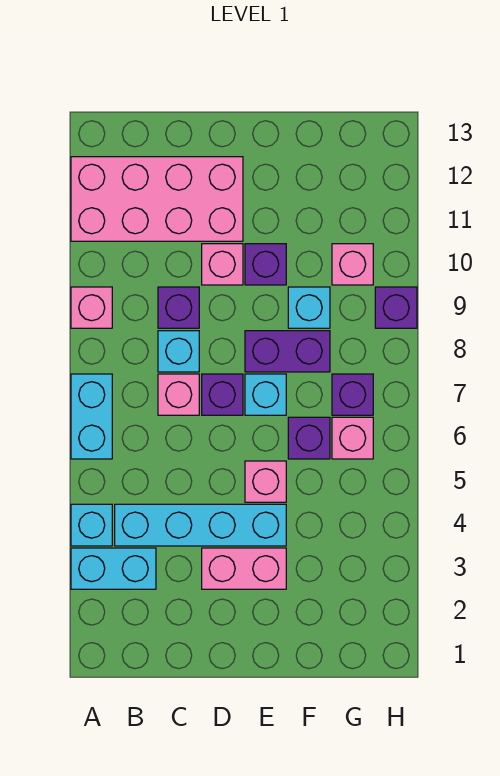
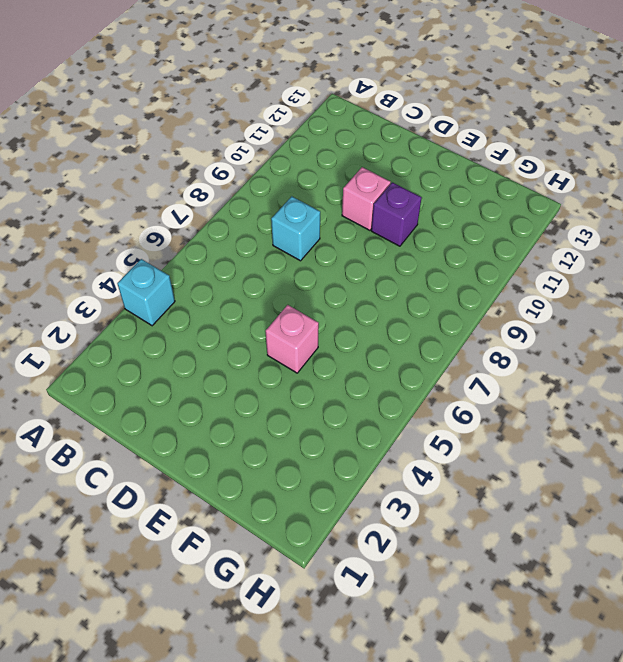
none -> cyan brick A3:B3 level 1
none -> cyan brick A6:A7 level 1
none -> pink brick A9 level 1

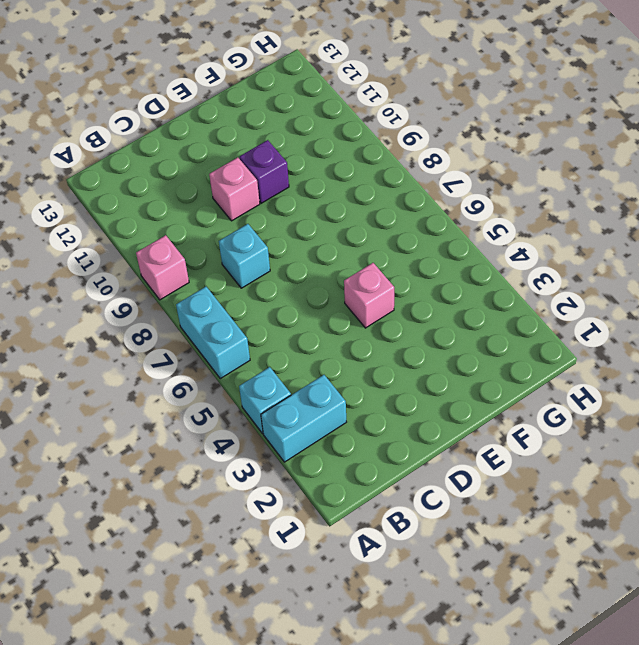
none -> pink brick A11:D12 level 1
none -> cyan brick B4:E4 level 1
none -> pink brick C7 level 1

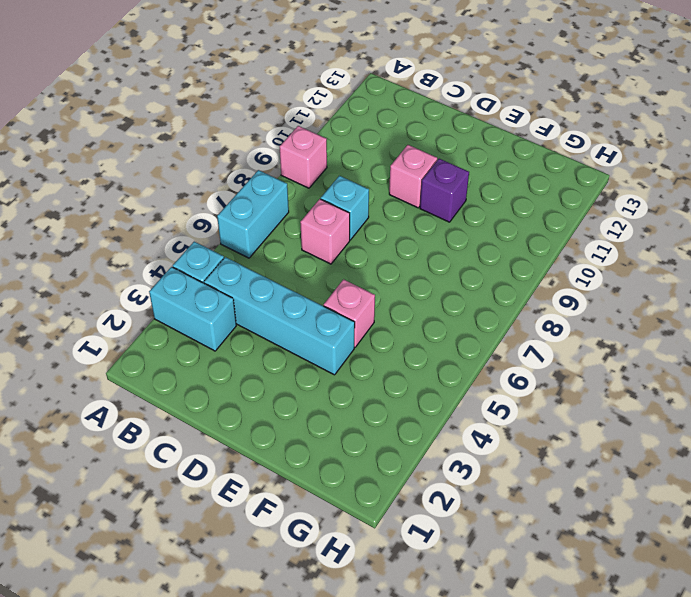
none -> pink brick A11:D12 level 1
none -> purple brick C9 level 1
none -> pink brick D3:E3 level 1

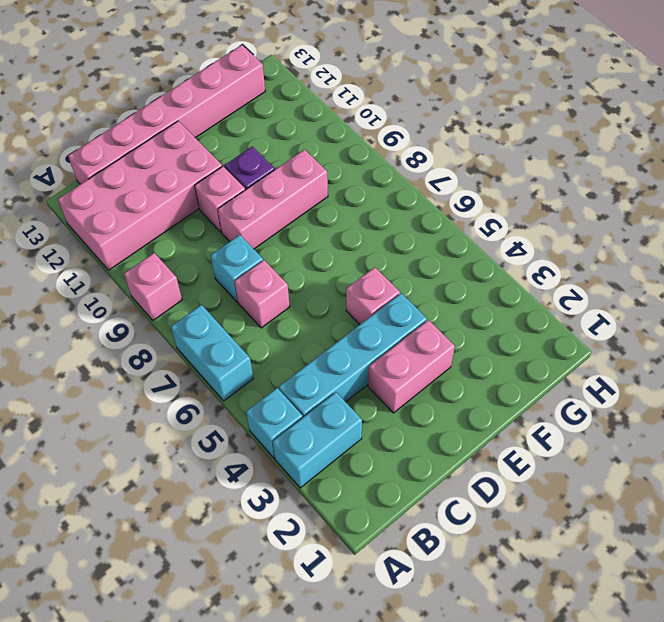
pink brick B13:G13 level 1 -> none
pink brick D9:F9 level 1 -> cyan brick F9 level 1
none -> purple brick C9 level 1
none -> purple brick D7 level 1
none -> cyan brick E7 level 1

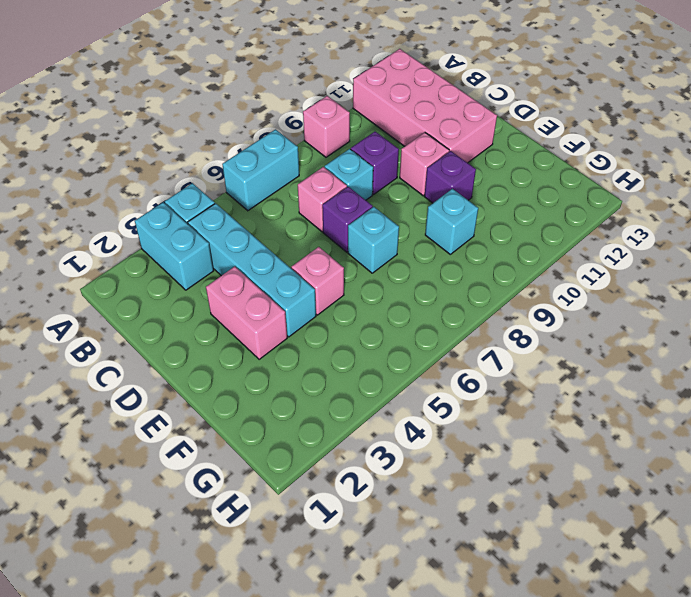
none -> purple brick E8:F8 level 1
none -> purple brick F6 level 1
none -> pink brick G6 level 1

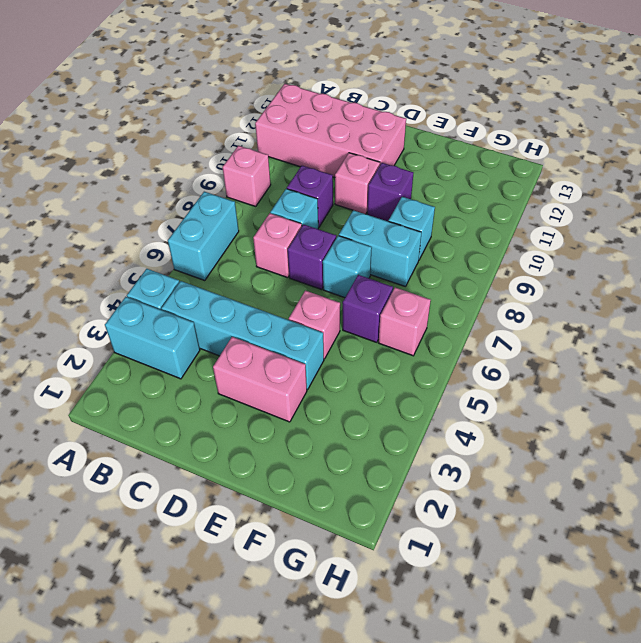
cyan brick E8:F8 level 1 -> purple brick E8:F8 level 1
none -> purple brick G7 level 1
none -> pink brick G10 level 1
none -> purple brick H9 level 1

